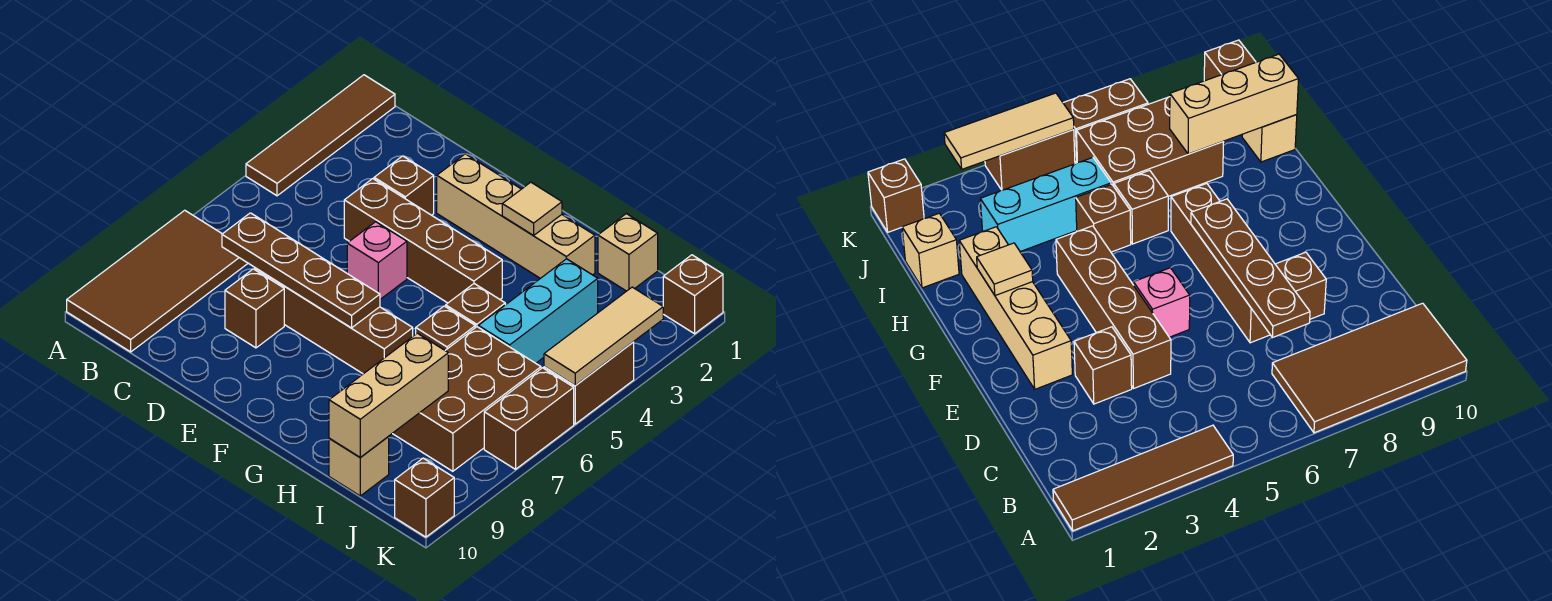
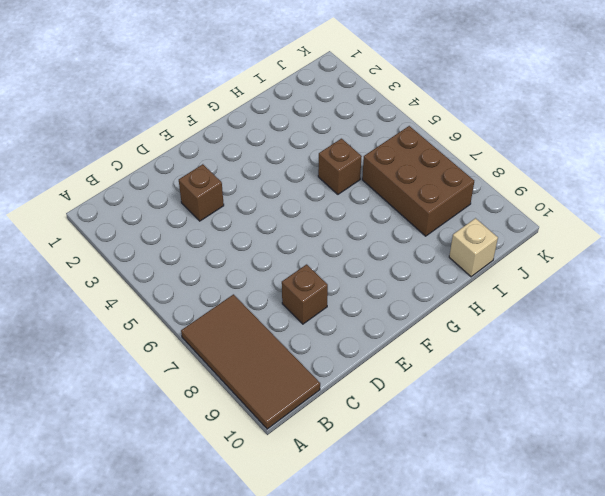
none -> brown tile A1:A4 level 1
none -> brown brick D4:G4 level 1
none -> brown brick D7:G7 level 1

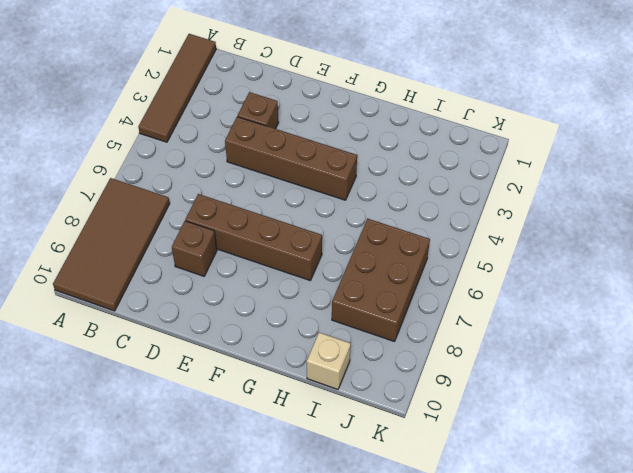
none -> tan brick E2:H2 level 1
none -> pink brick E5 level 1
none -> brown brick H5 level 1

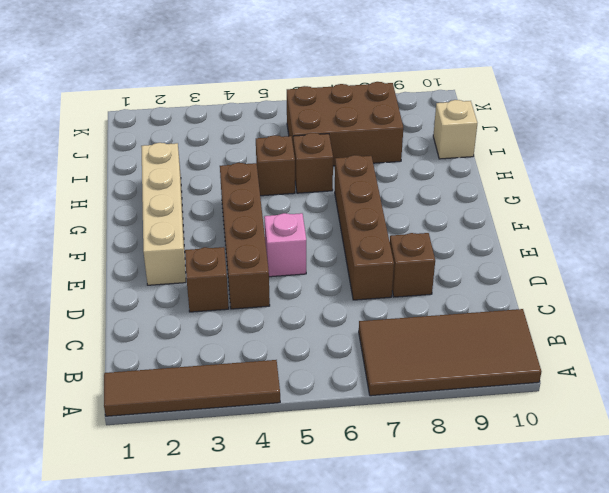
none -> tan brick I1 level 1
none -> cyan brick I3:I5 level 1
none -> brown brick K1 level 1

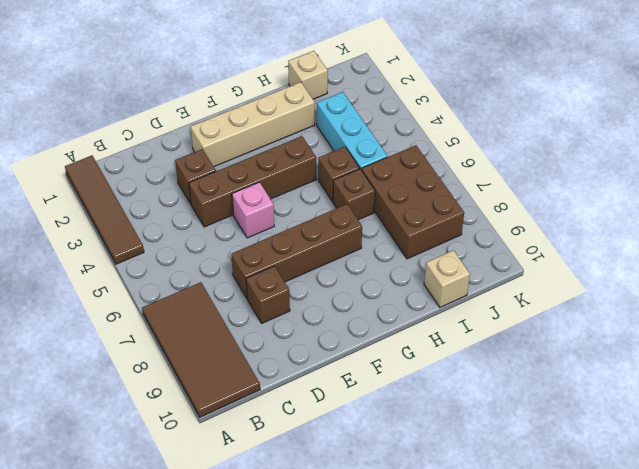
none -> brown brick K1 level 1
none -> brown brick K4:K5 level 1
none -> brown brick K6:K7 level 1

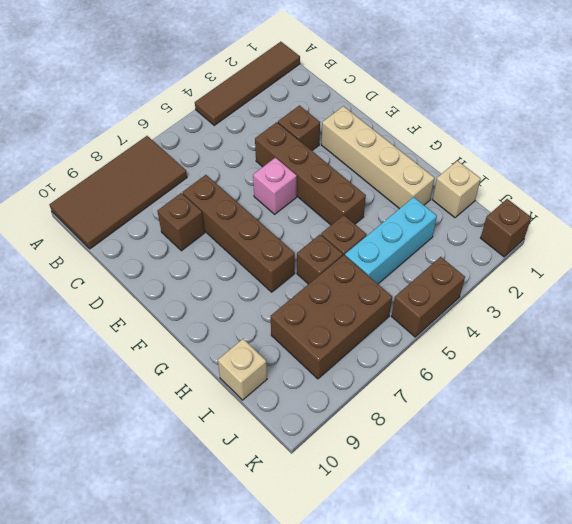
none -> brown brick K6:K7 level 1
none -> brown brick K10 level 1
none -> brown plate C7:F7 level 2

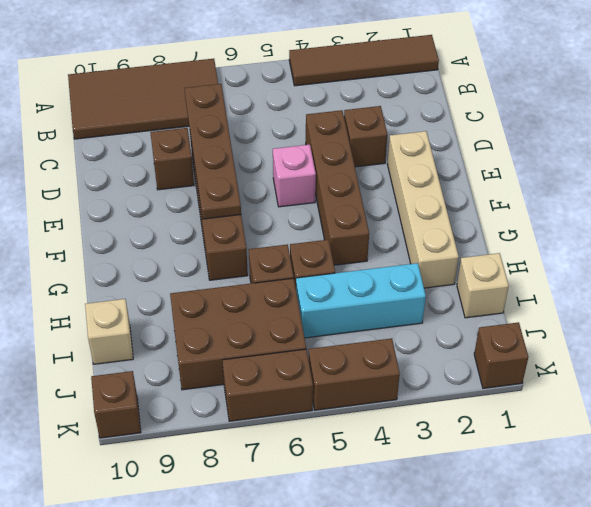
none -> tan tile G2 level 2
none -> tan brick I8:I10 level 2
none -> tan tile K3:K5 level 2

